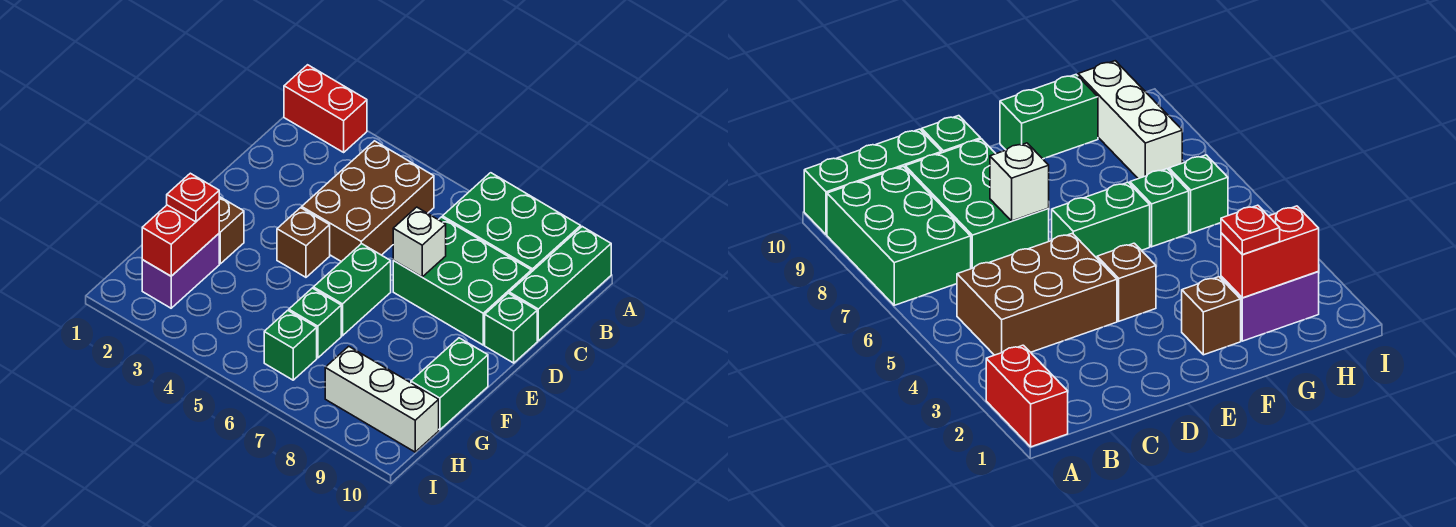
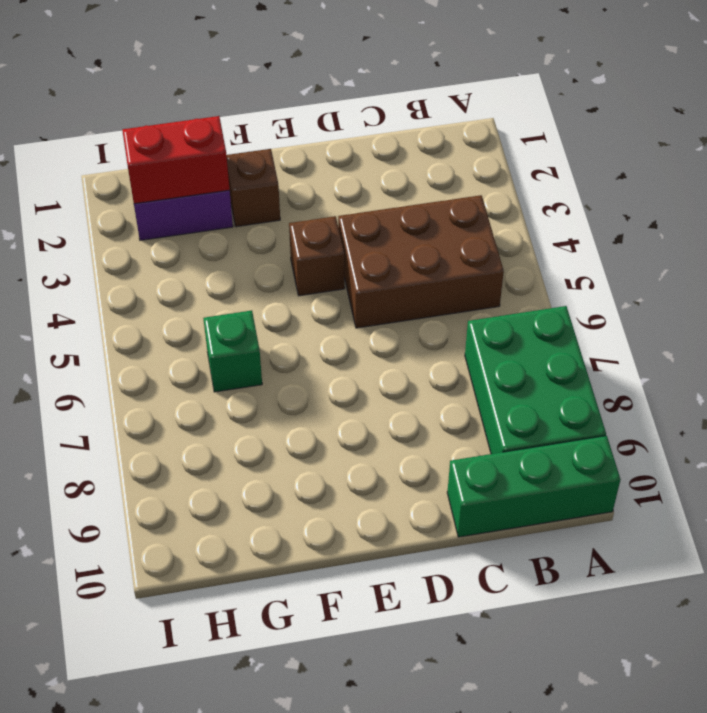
none -> red brick A1:A2 level 1
none -> green brick C7:D9 level 1
none -> green brick D10 level 1

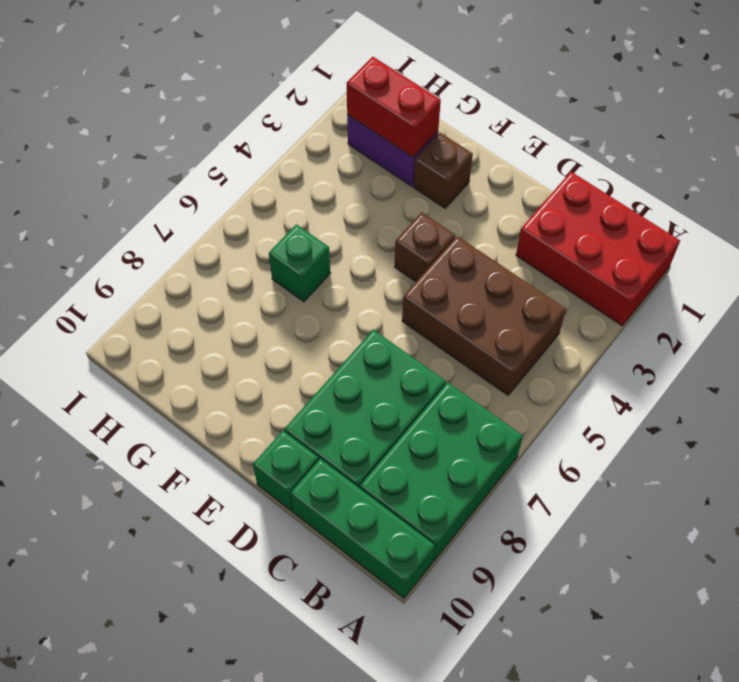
red brick A1:C2 level 1 -> red brick A1:A2 level 1
none -> green brick E6:F6 level 1
none -> green brick F10:G10 level 1
none -> green brick H6 level 1

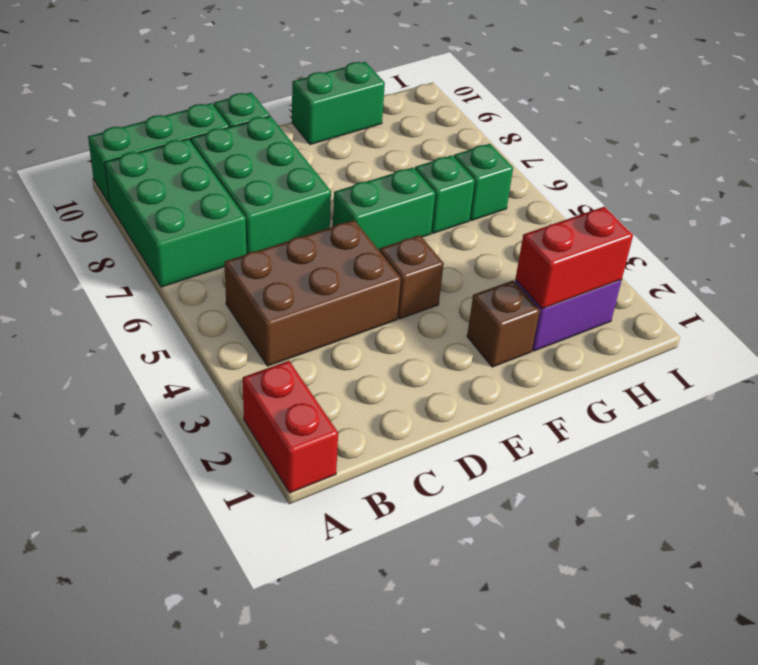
none -> white brick H8:H10 level 1
none -> white brick D7 level 2
none -> red plate G2 level 3

